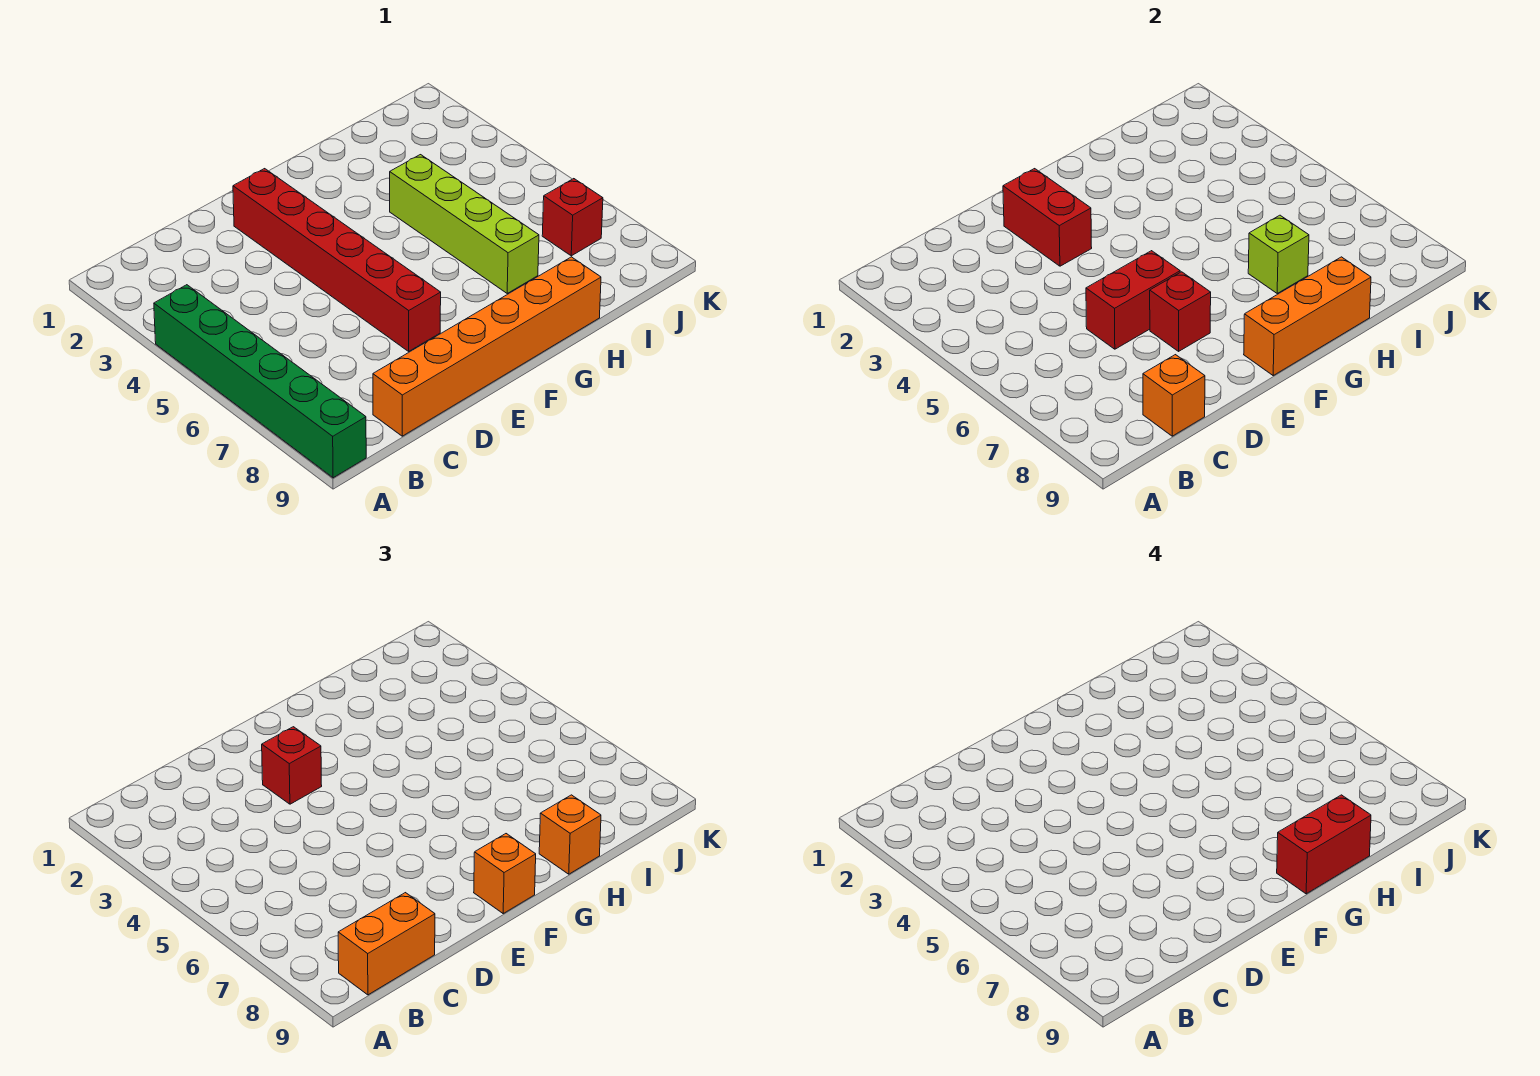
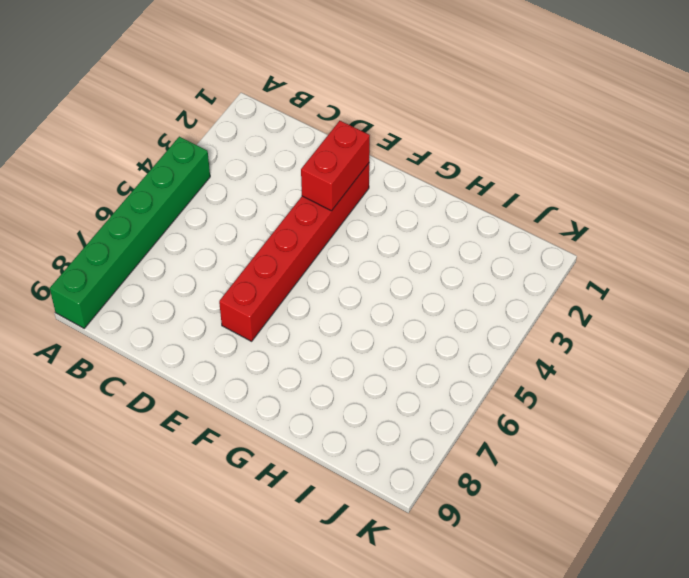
none -> orange brick C9:H9 level 1
none -> lime brick H4:H7 level 1
none -> red brick J7 level 1

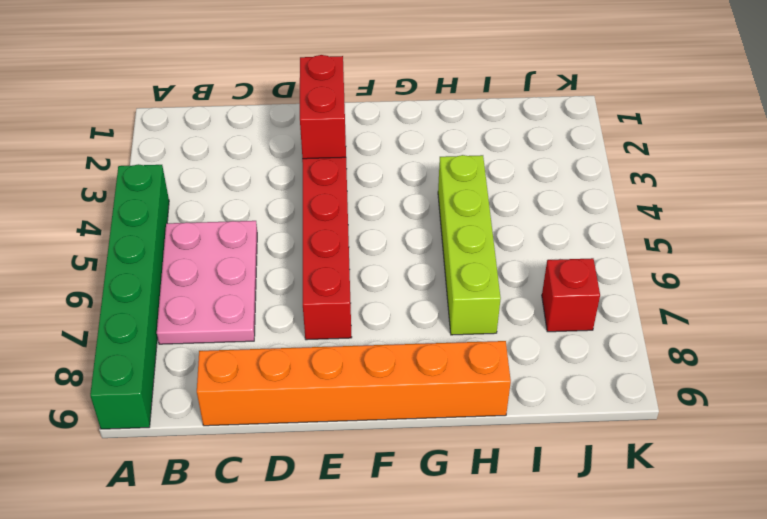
pink plate B5:C7 level 1 -> none
none -> orange brick C9 level 2
none -> red brick D6:E6 level 2
none -> red brick E7 level 2

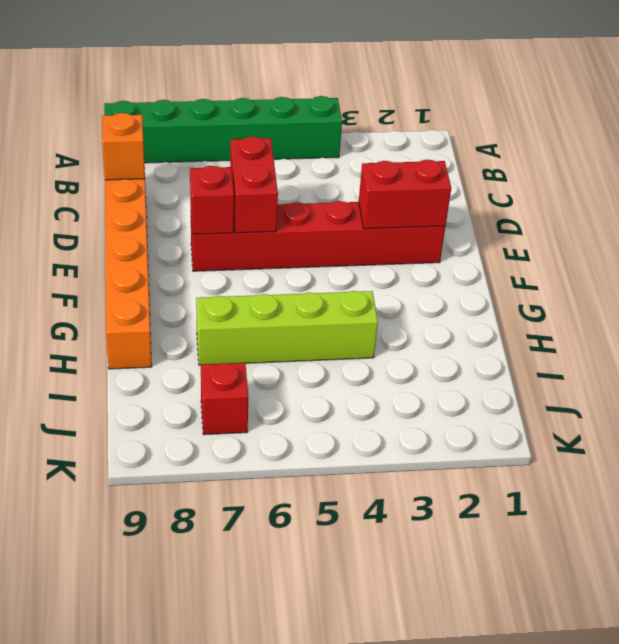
none -> orange brick F9:H9 level 2
none -> lime brick H7 level 2
none -> orange brick B9:C9 level 3

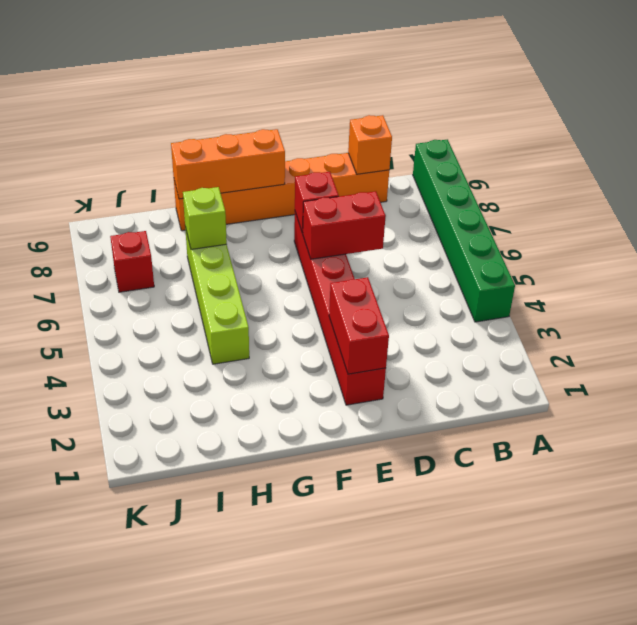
none -> orange brick B9:C9 level 3
none -> red brick E3 level 3
none -> orange brick F9 level 3

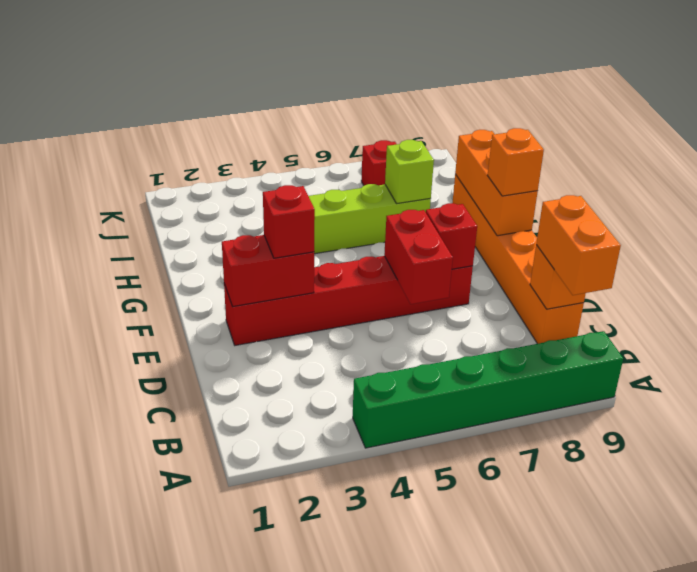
none -> orange brick H9 level 3
none -> red brick G9:H9 level 4

